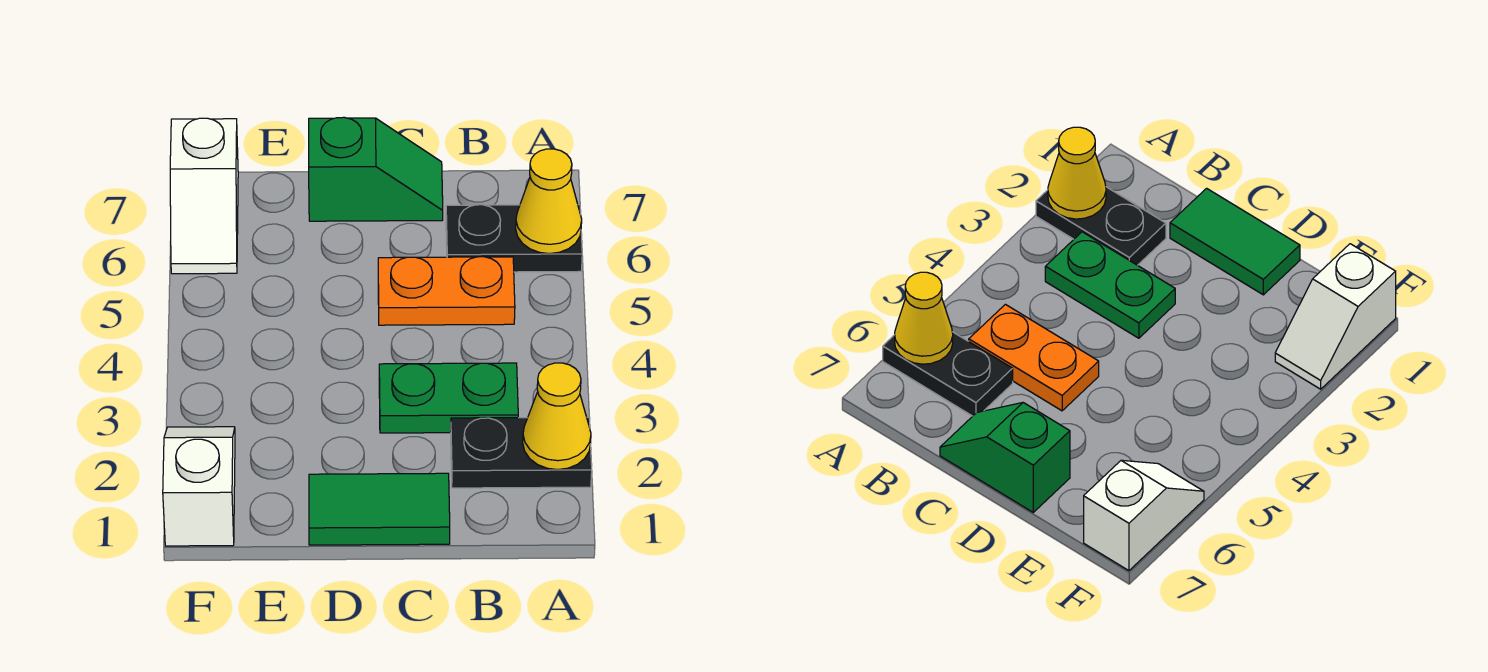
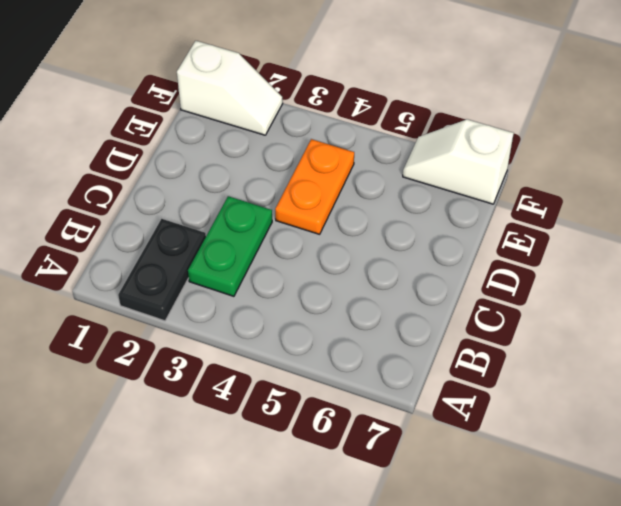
orange plate D4:E4 level 1 -> orange plate B5:C5 level 1
none -> black plate A6:B6 level 1
none -> green tile C1:D1 level 1

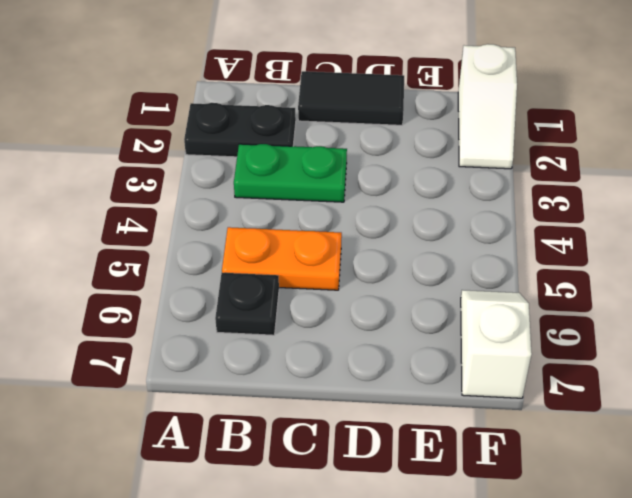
black plate B6 level 1 -> black plate A6:B6 level 1
black tile C1:D1 level 1 -> green tile C1:D1 level 1
none -> green slope C7:D7 level 1 top D
none -> yellow cone A2 level 2

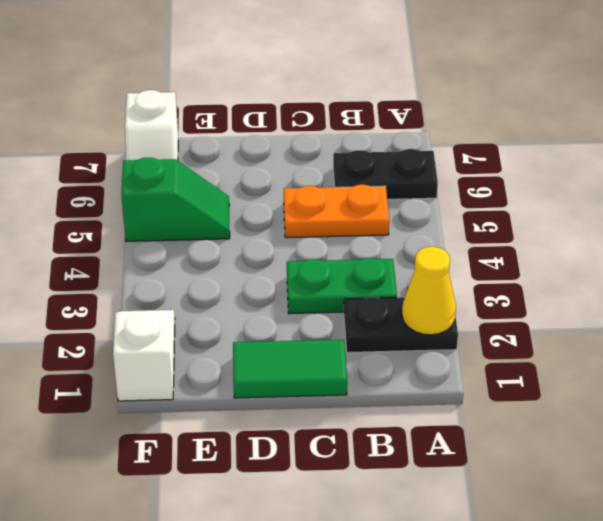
green slope E5:F5 level 1 top F -> green slope C7:D7 level 1 top D
none -> yellow cone A6 level 2

